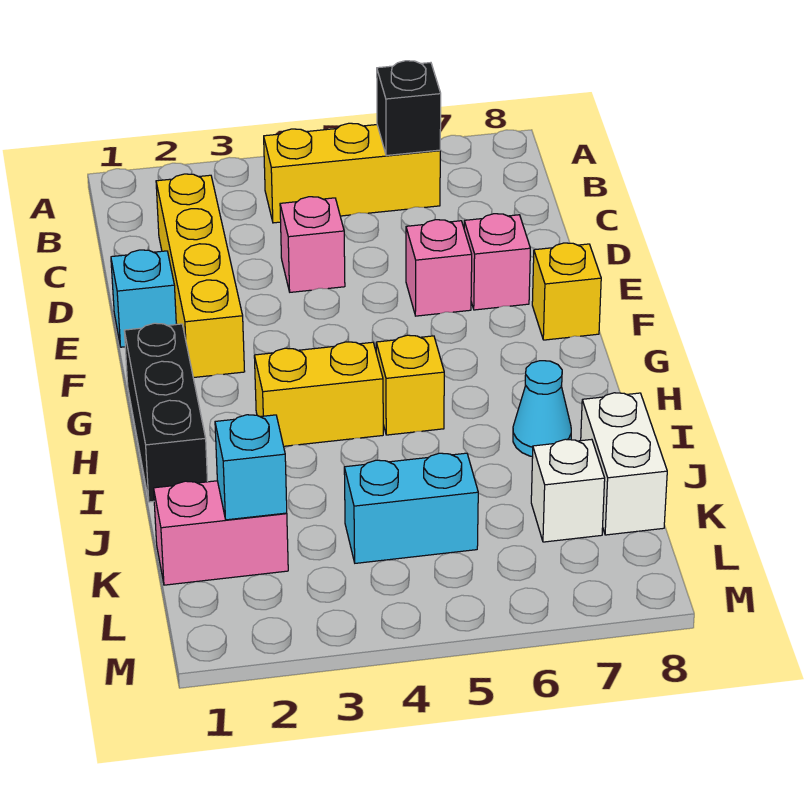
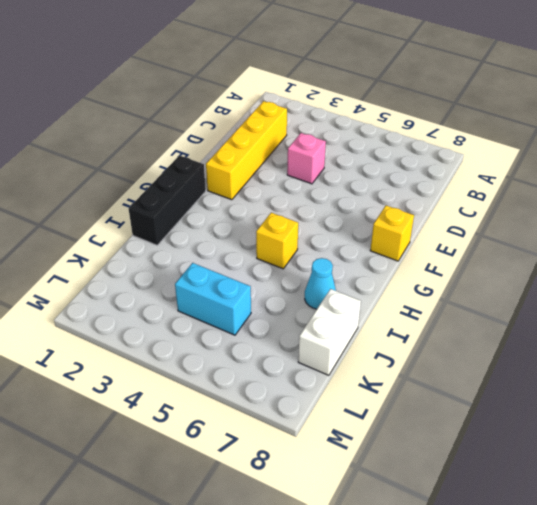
none -> yellow brick B4:B6 level 1
none -> cyan brick E1 level 1
none -> pink brick E6 level 1

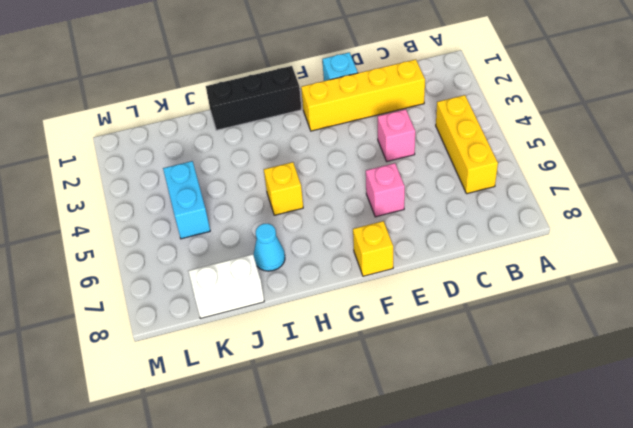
none -> pink brick E7 level 1
none -> yellow brick H3:H4 level 1
none -> pink brick K1:K2 level 1

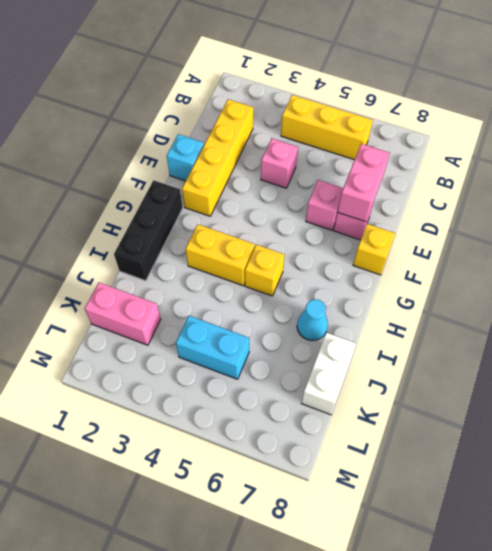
pink brick D7:E7 level 2 -> none
none -> white brick K7 level 1
none -> black brick B6 level 2
none -> cyan brick K2 level 2

